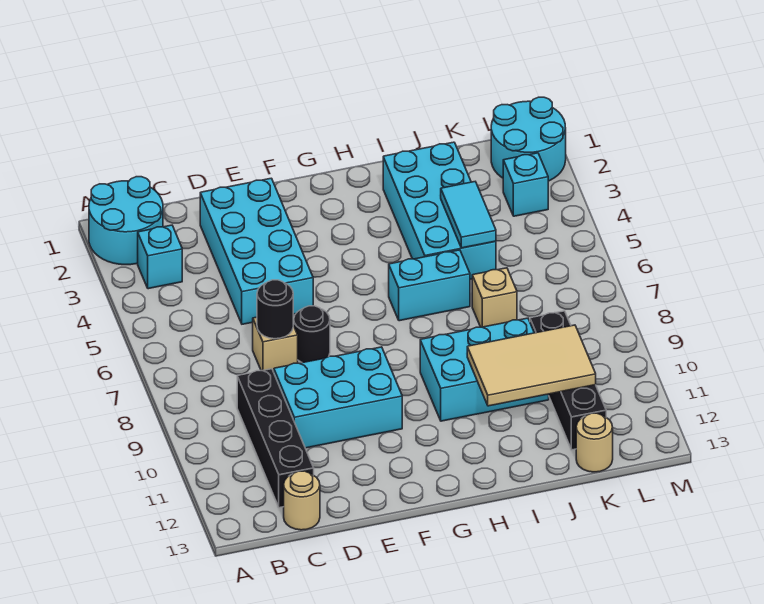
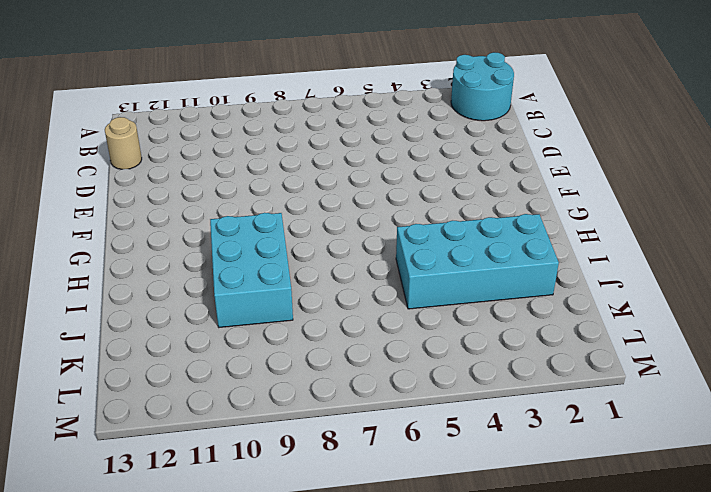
none -> cyan brick B3 level 1
none -> black brick C9:C12 level 1
none -> cyan brick D2:E5 level 1

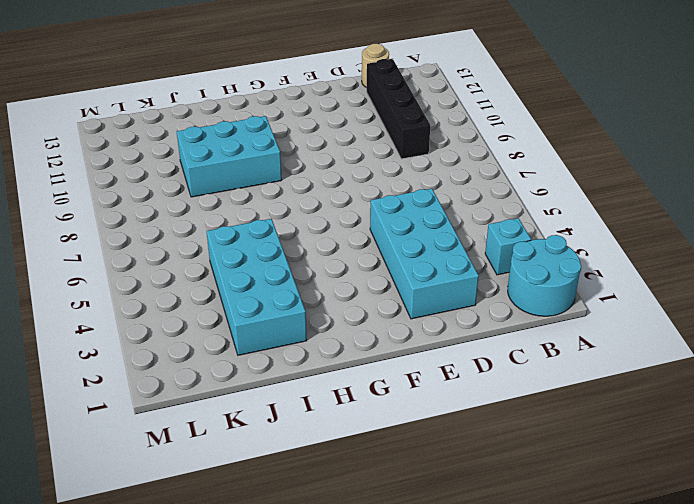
none -> tan brick D7 level 1
none -> cyan brick D9:F10 level 1
none -> black round brick E7 level 1

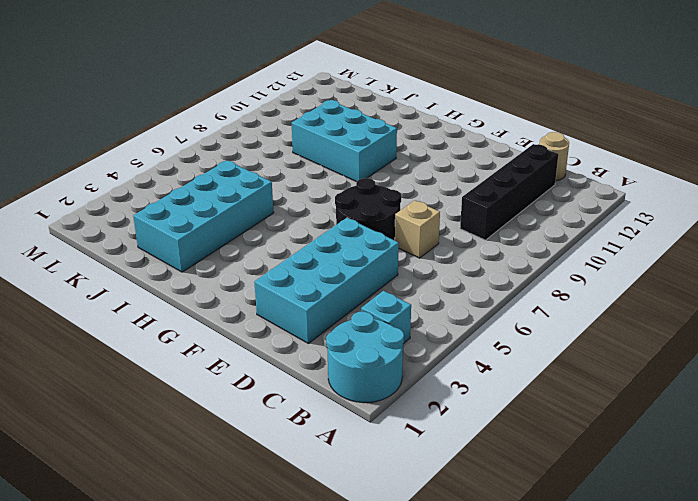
black round brick E6:F7 level 1 -> black round brick E7 level 1
none -> cyan brick D9:F10 level 1
none -> cyan brick H6:I6 level 1
none -> tan brick J7 level 1

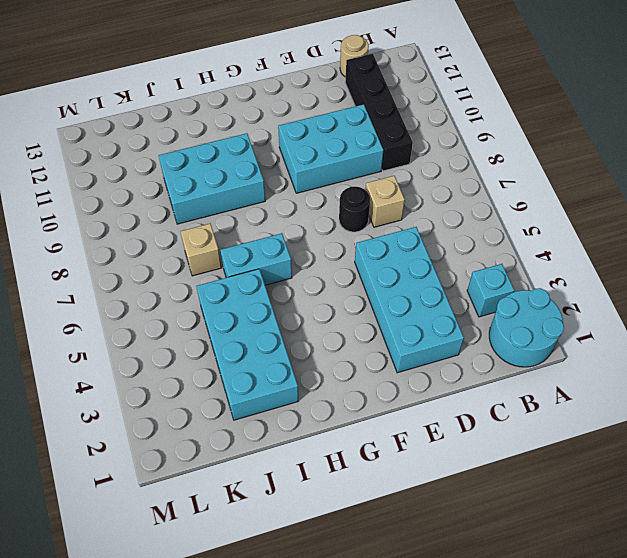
none -> black brick K9:K12 level 1
none -> tan round brick K13 level 1
none -> cyan round brick L1:M2 level 1

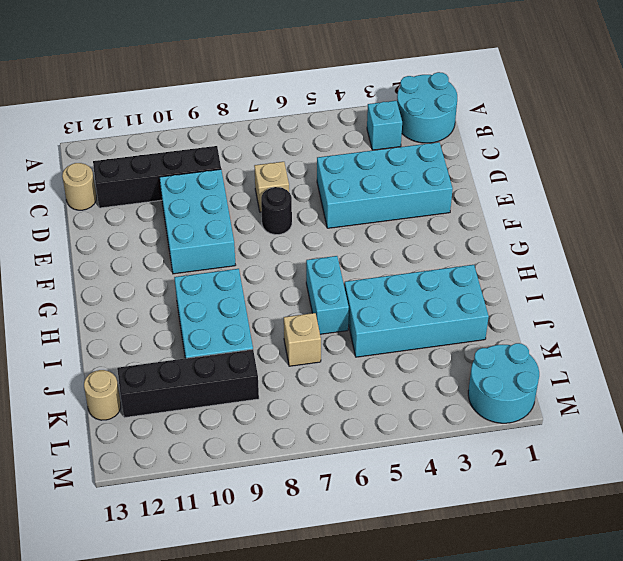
none -> cyan brick L3 level 1
none -> black round brick D7 level 2
none -> tan tile I10:K11 level 2

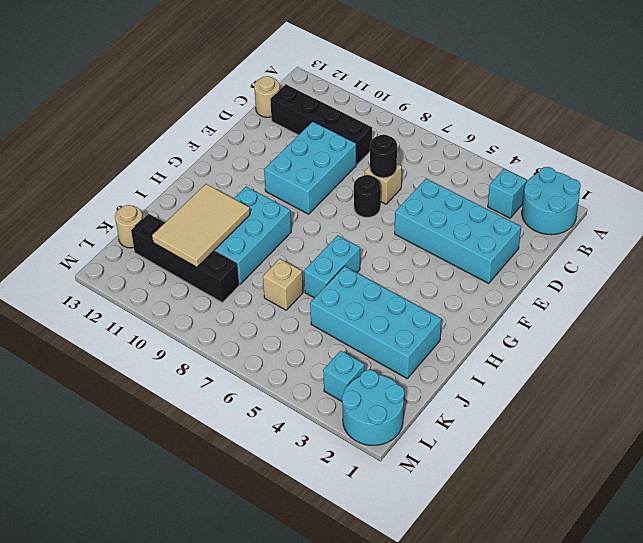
none -> cyan tile J4:J5 level 2

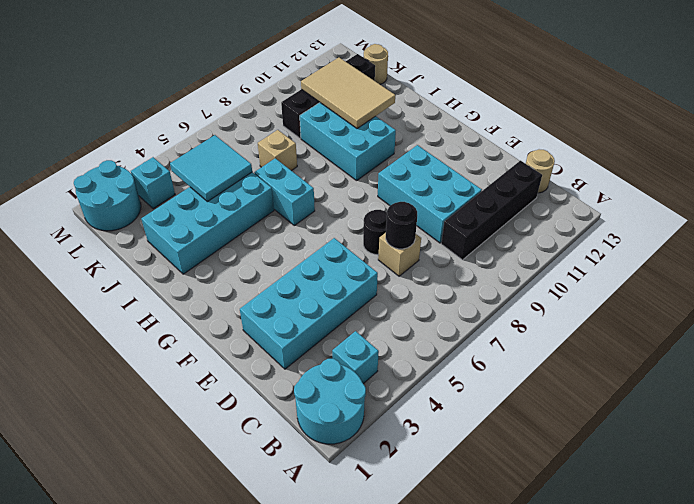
cyan tile J4:K5 level 2 -> cyan tile J4:J5 level 2

